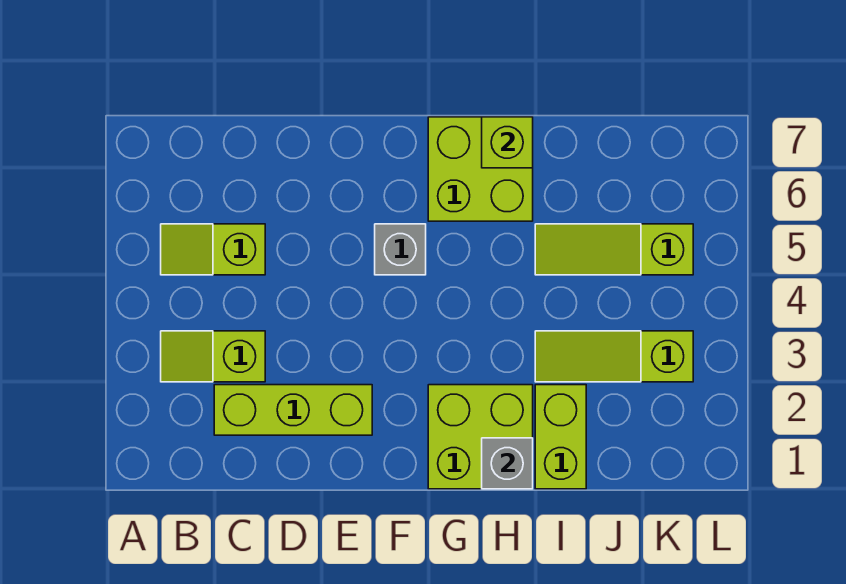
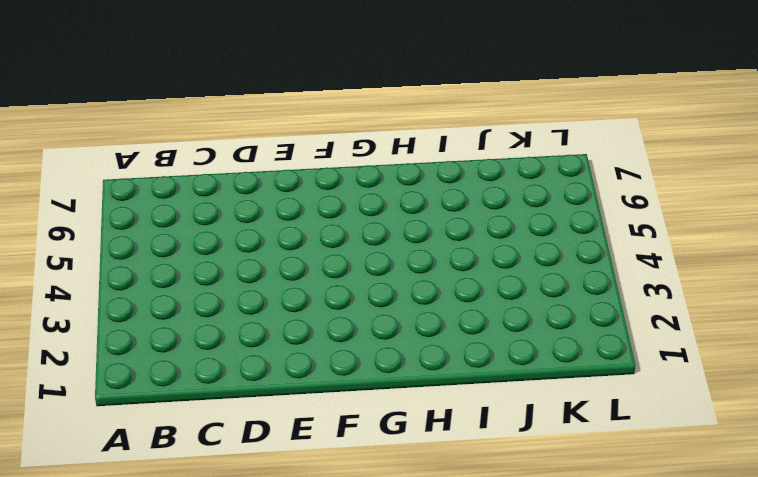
none -> lime slope B3:C3 level 1 top C
none -> lime slope B5:C5 level 1 top C

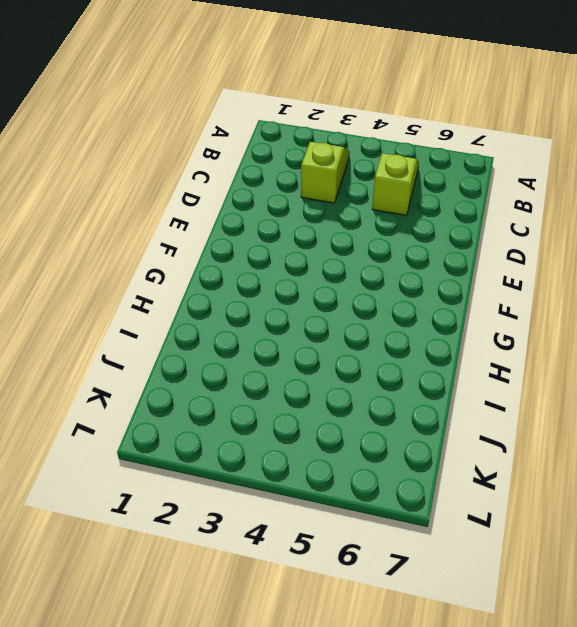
none -> lime brick C2:E2 level 1
none -> grey brick F5 level 1

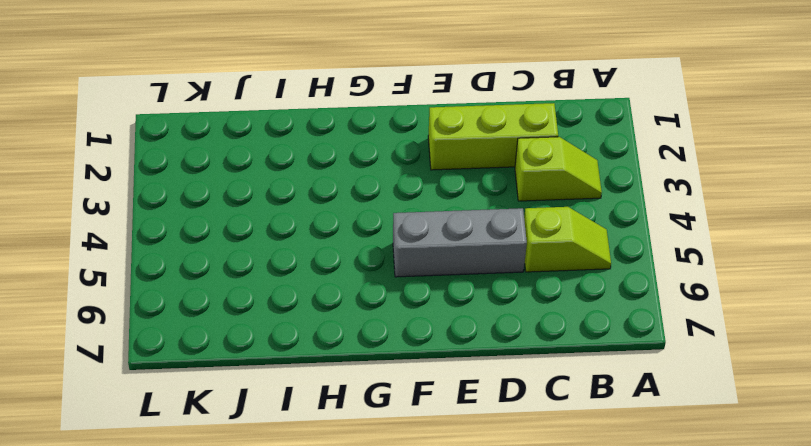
grey brick D5:F5 level 1 -> grey brick F5 level 1
none -> lime brick G1:H2 level 1
none -> lime brick G6:H7 level 1

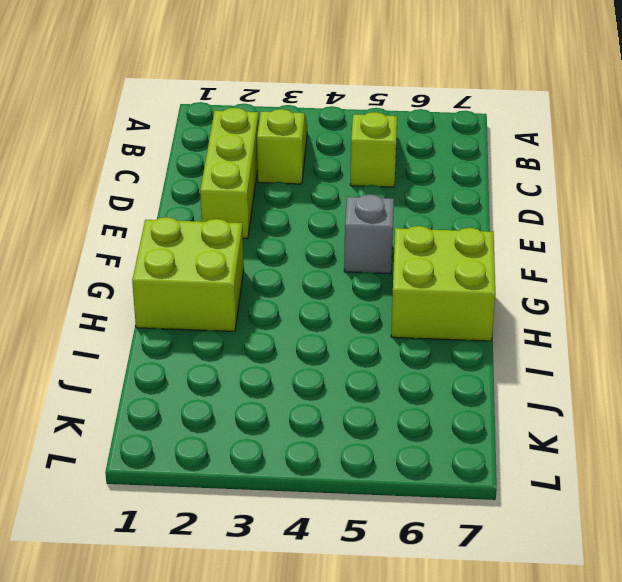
none -> lime brick I1:I2 level 1
none -> lime slope I3:K3 level 1 top K

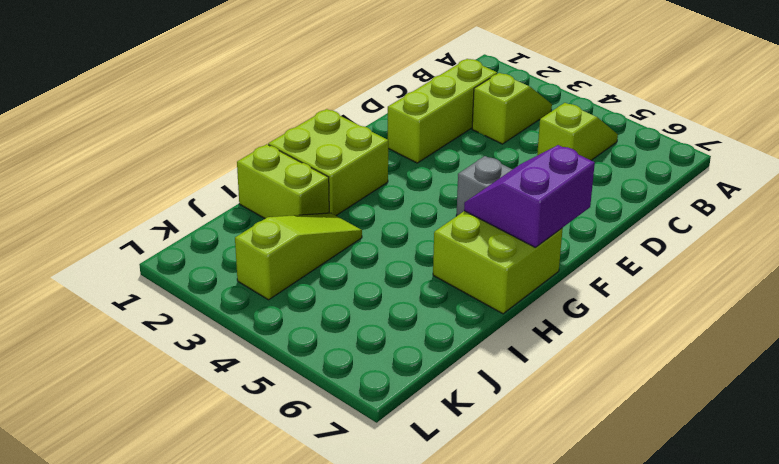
purple slope F6:G7 level 2 top 7 -> none
none -> lime slope I5:K5 level 1 top K
none -> grey brick H1 level 2

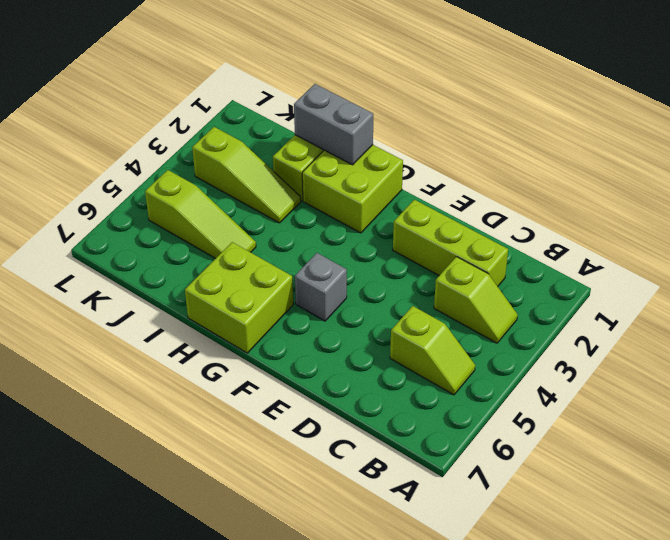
grey brick H1:I1 level 2 -> grey brick H1 level 2
none -> lime brick H7 level 2

